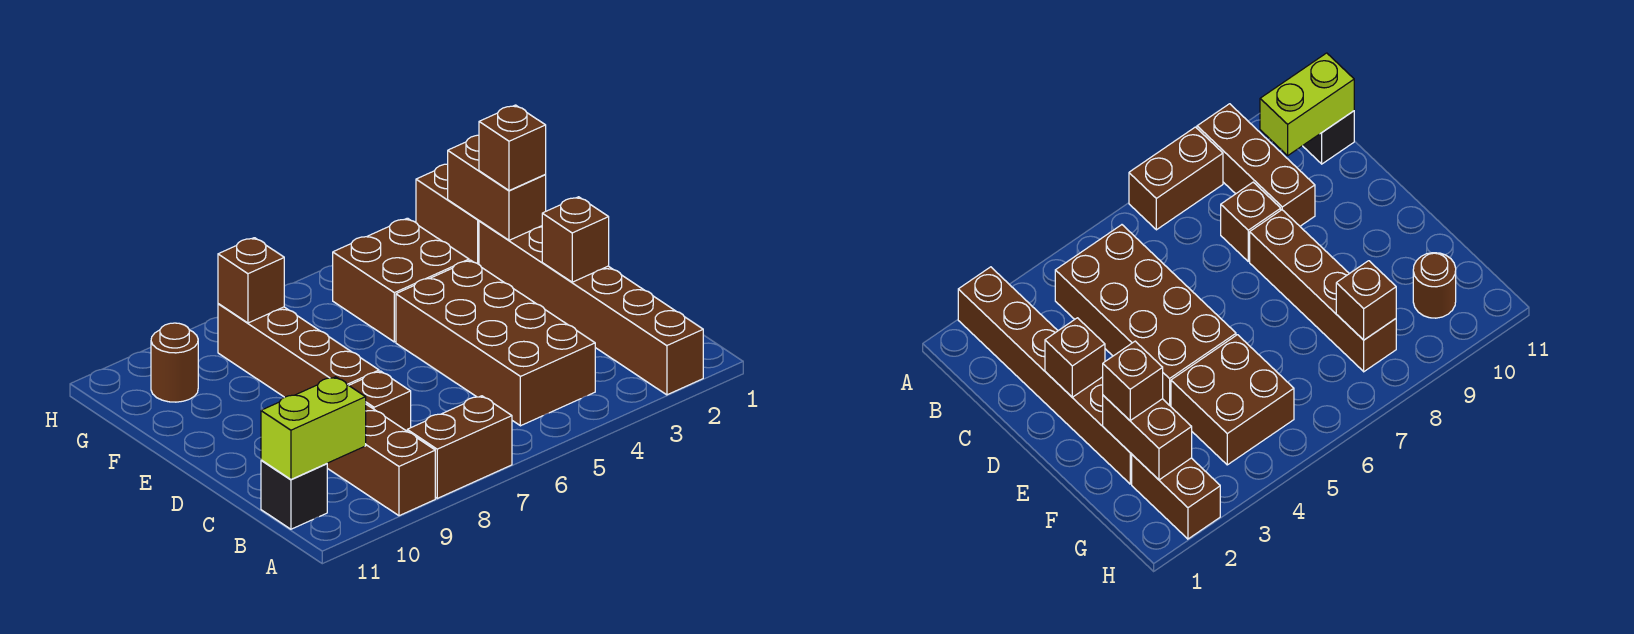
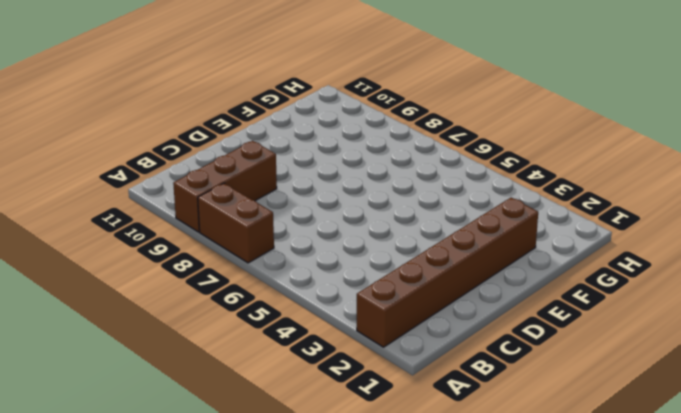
none -> brown brick B4:E5 level 1
none -> black brick B11 level 1
none -> brown brick C8 level 1

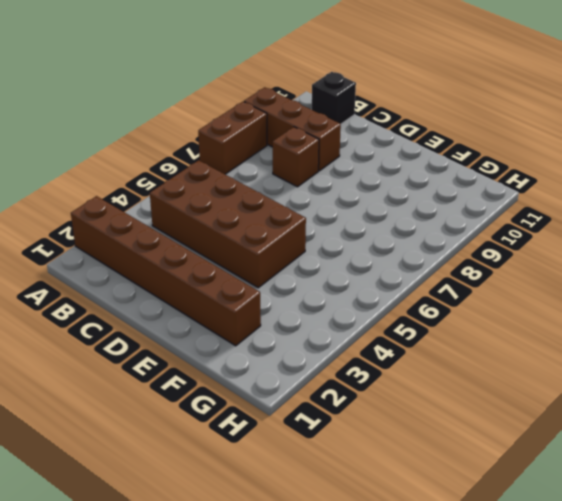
none -> brown brick D8:G8 level 1
none -> brown brick F4:G5 level 1
none -> brown brick G2:H2 level 1

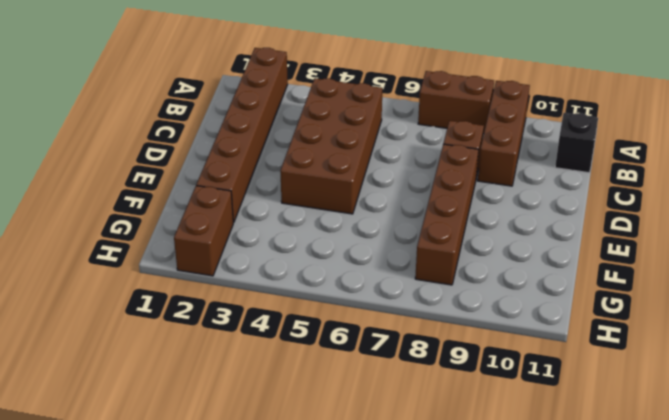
none -> brown brick F4:G5 level 1
none -> brown round brick G10 level 1
none -> lime brick B10:B11 level 2

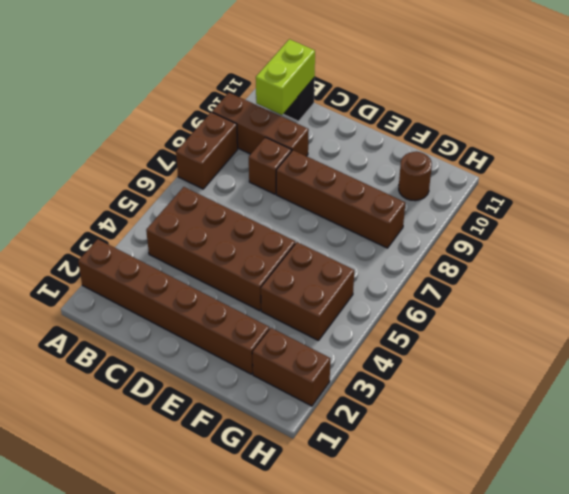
none -> brown brick D2 level 2
none -> brown brick F2:G2 level 2
none -> brown brick G8 level 2

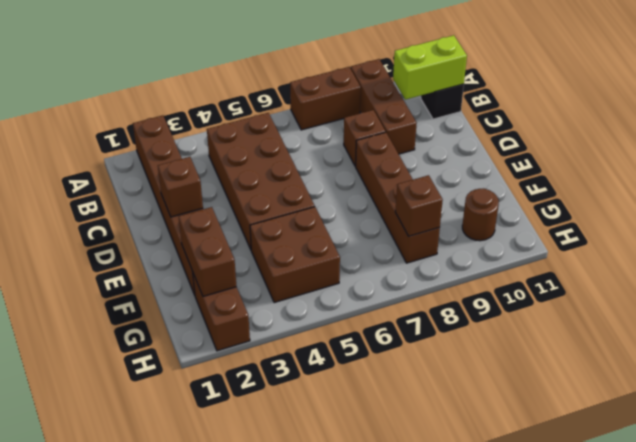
none -> brown brick F2 level 3

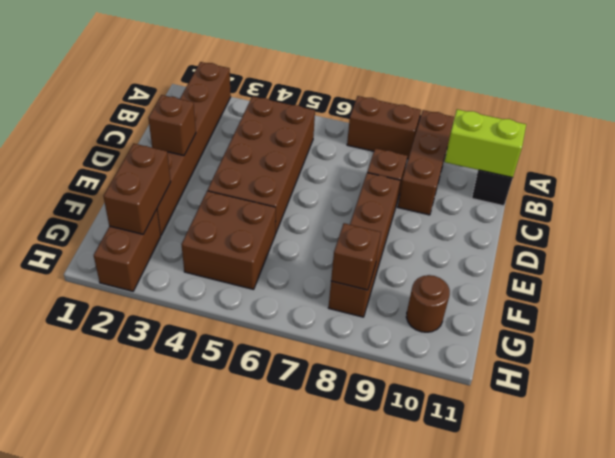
none -> brown brick F2 level 3

